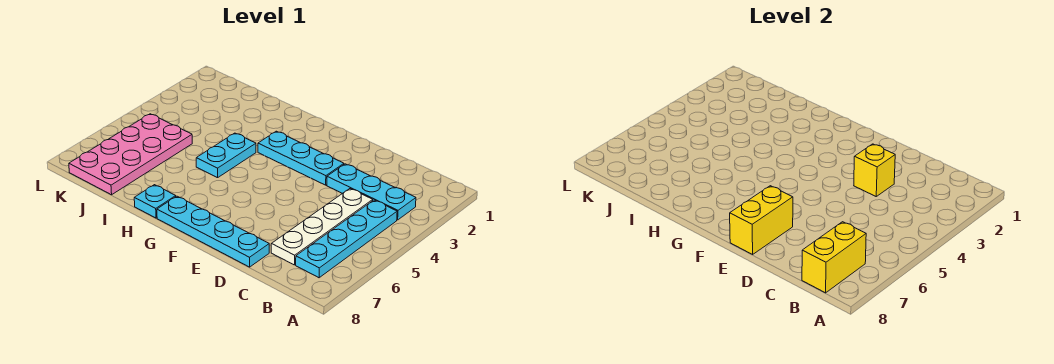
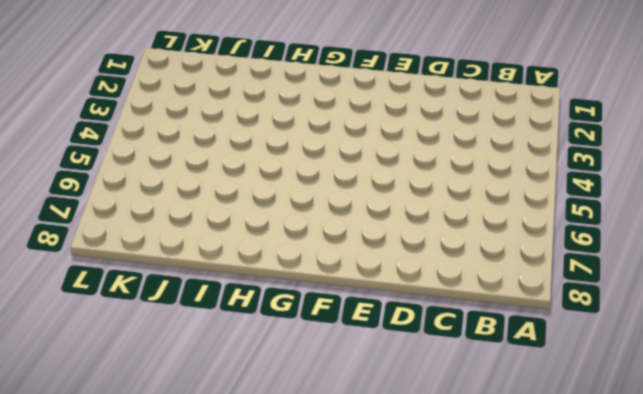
none -> cyan plate B3:D3 level 1
none -> cyan plate B4:B7 level 1

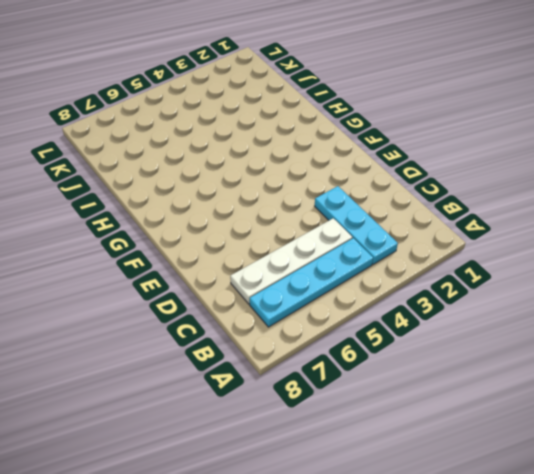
none -> cyan plate D8:G8 level 1
none -> cyan plate E3:G3 level 1

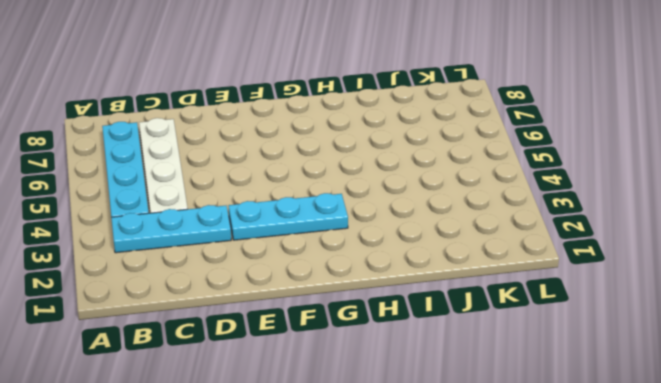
none -> cyan plate D8:G8 level 1
none -> cyan plate H4:H5 level 1

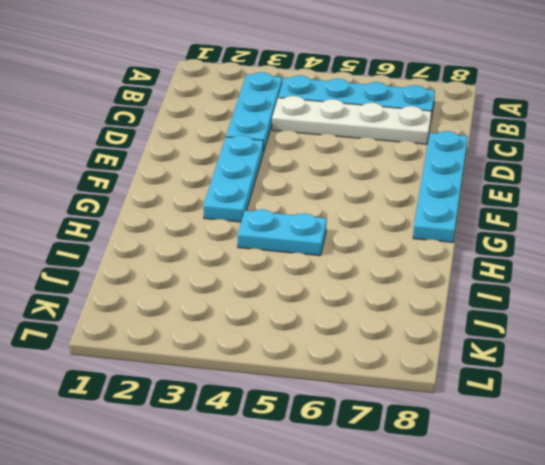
none -> cyan plate H8 level 1
none -> pink plate J5:K8 level 1

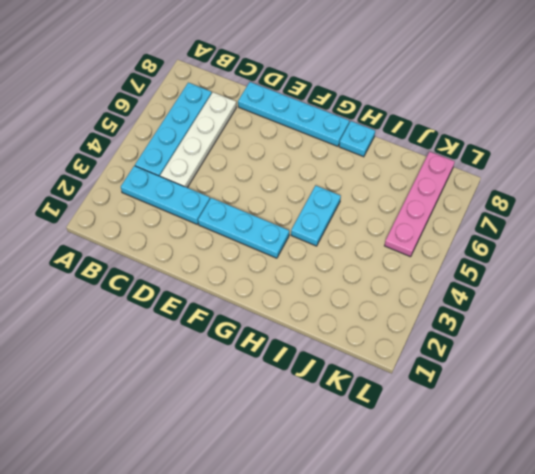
pink plate K5:K8 level 1 -> pink plate J5:K8 level 1
none -> yellow brick B7:B8 level 2
none -> yellow brick D3 level 2

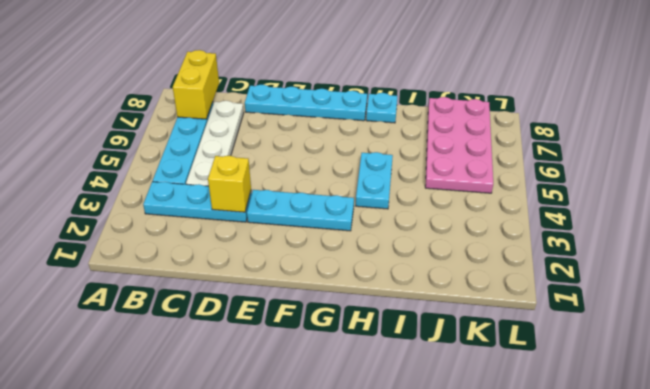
none -> yellow brick E7:E8 level 2

